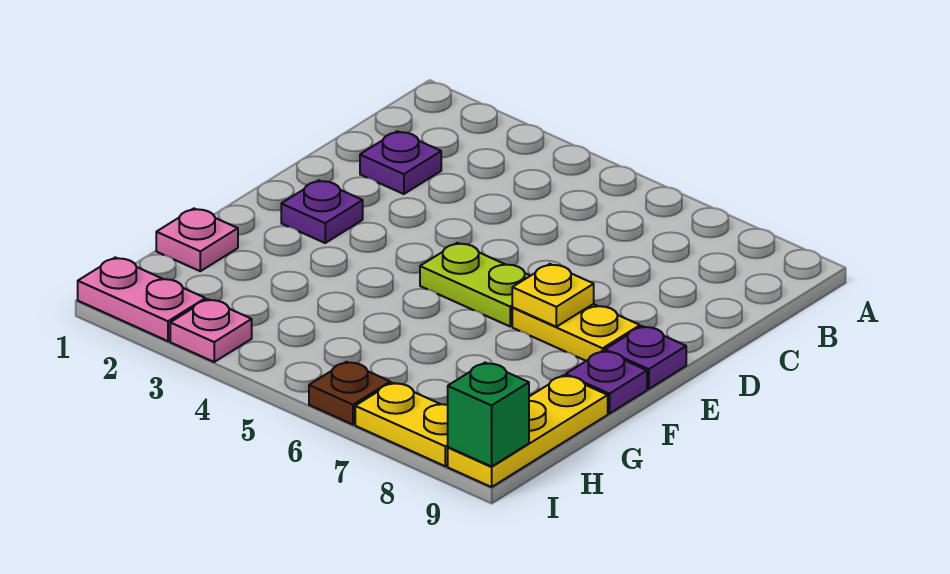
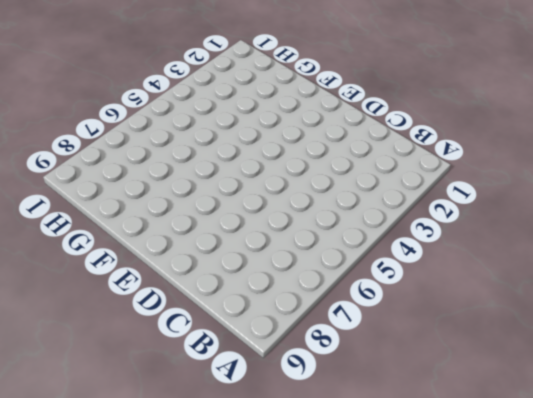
none -> purple plate C2 level 1
none -> purple plate E2 level 1
none -> lime plate E5:E6 level 1

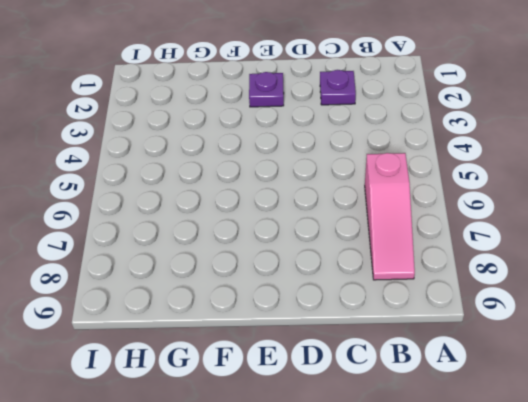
pink slope B6:B8 level 1 top 6 -> none
none -> lime plate E5:E6 level 1
none -> yellow plate E7:E8 level 1
none -> purple plate E9 level 1

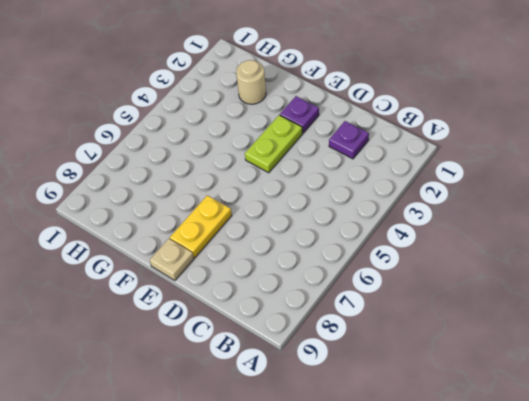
lime plate E3:E4 level 1 -> lime plate E5:E6 level 1
tan plate E9 level 1 -> purple plate E9 level 1
tan round brick G2 level 1 -> none
none -> purple plate F9 level 1
none -> pink plate G1 level 1
none -> yellow plate G9:I9 level 1

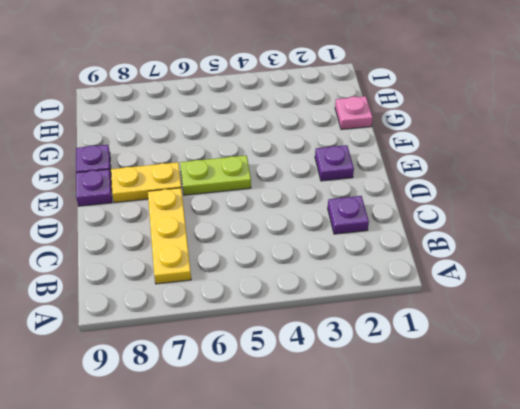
yellow plate B7:D7 level 1 -> yellow plate G9:I9 level 1
none -> pink plate I1:I2 level 1
none -> pink plate I3 level 1
none -> brown plate I6 level 1

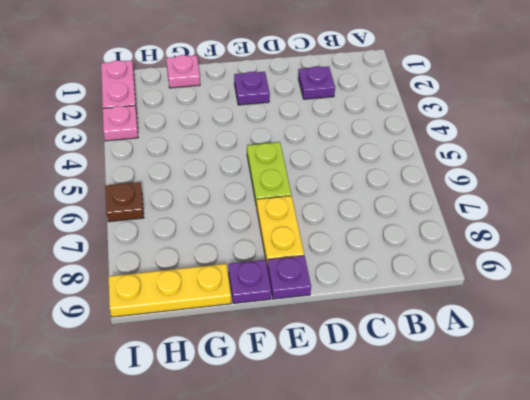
none -> yellow plate I7:I8 level 1
none -> yellow plate E7 level 2
none -> green brick I9 level 2

